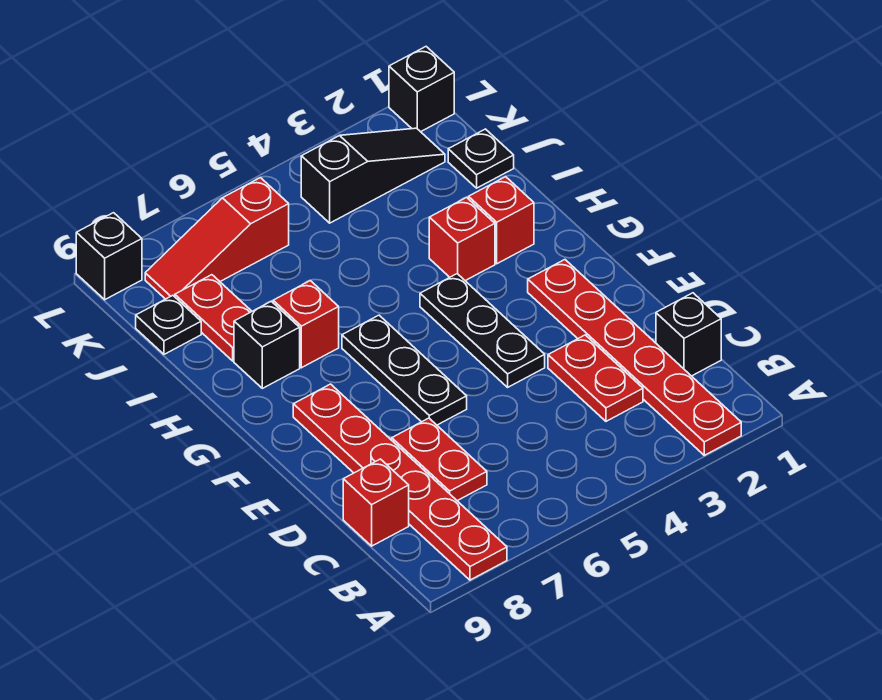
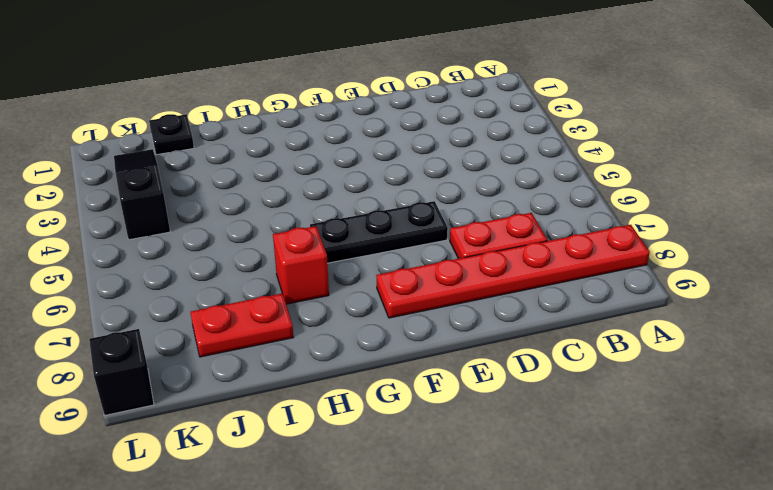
none -> red plate A2:F2 level 1
none -> black brick C1 level 1
none -> red plate C3:D3 level 1

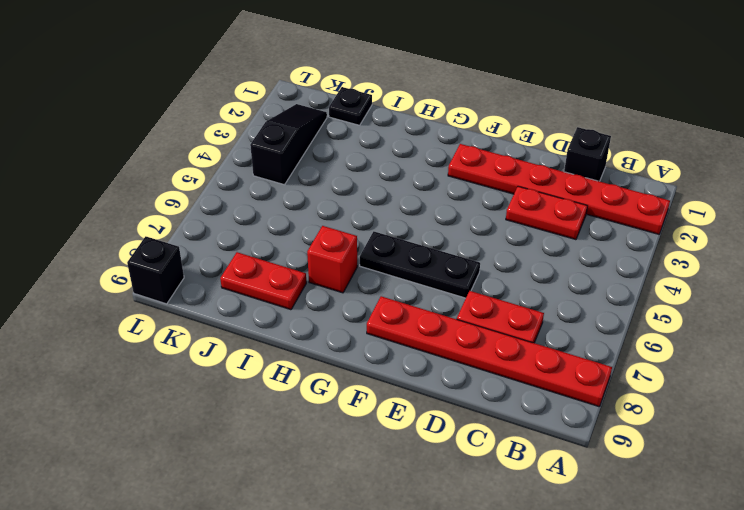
none -> red brick C9 level 1
none -> black plate E4:G4 level 1
none -> red brick H2 level 1

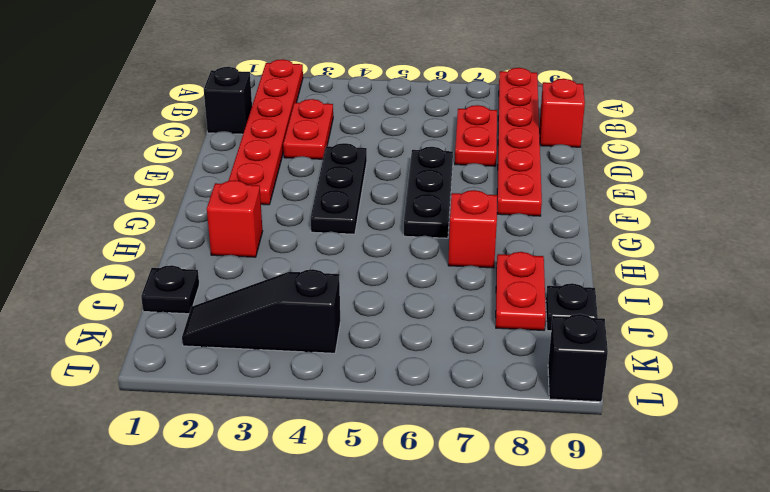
none -> red brick H3 level 1
none -> black brick H8 level 1
none -> red slope K6:K8 level 1 top 6

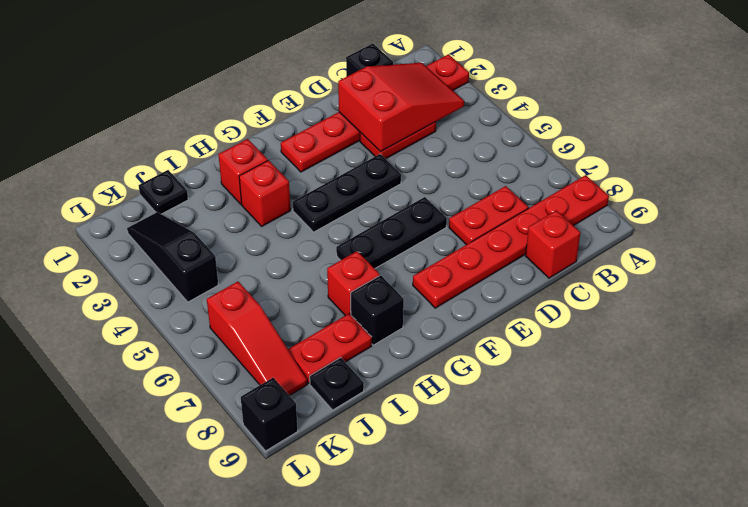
red slope B2:D3 level 2 top D -> none
none -> black brick L1 level 1

